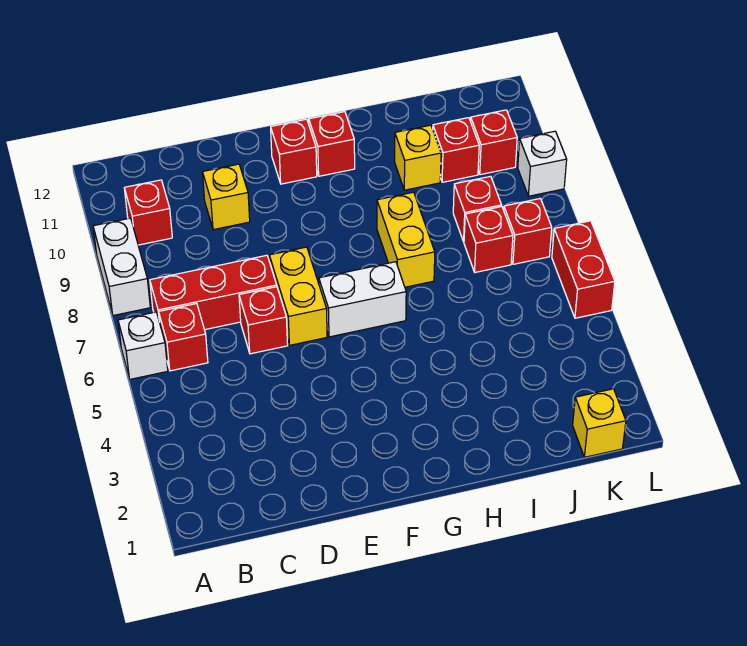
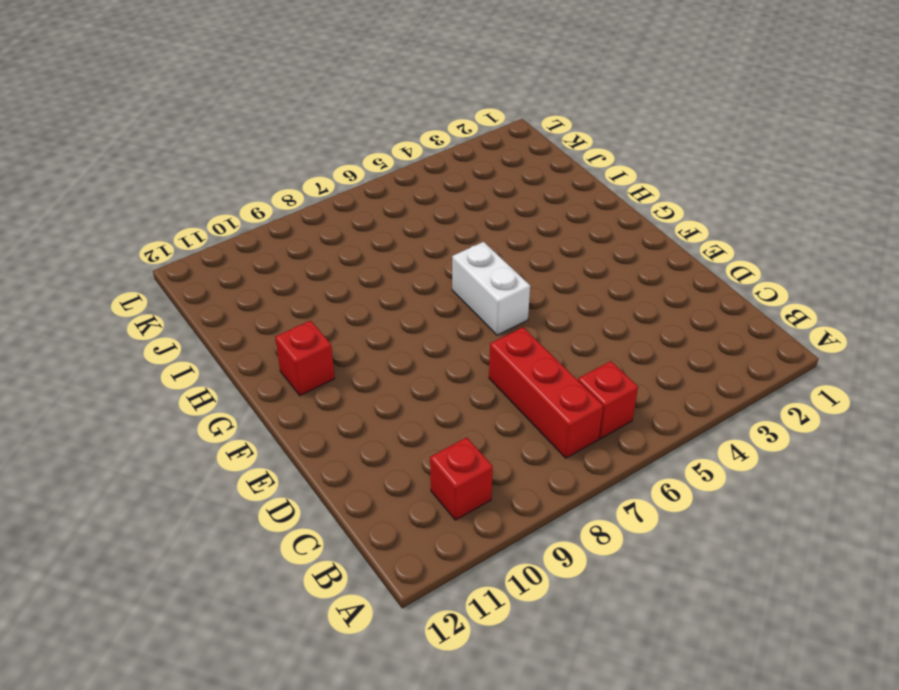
none -> white brick A6 level 1
none -> white brick A8:A9 level 1
none -> red brick D6 level 1

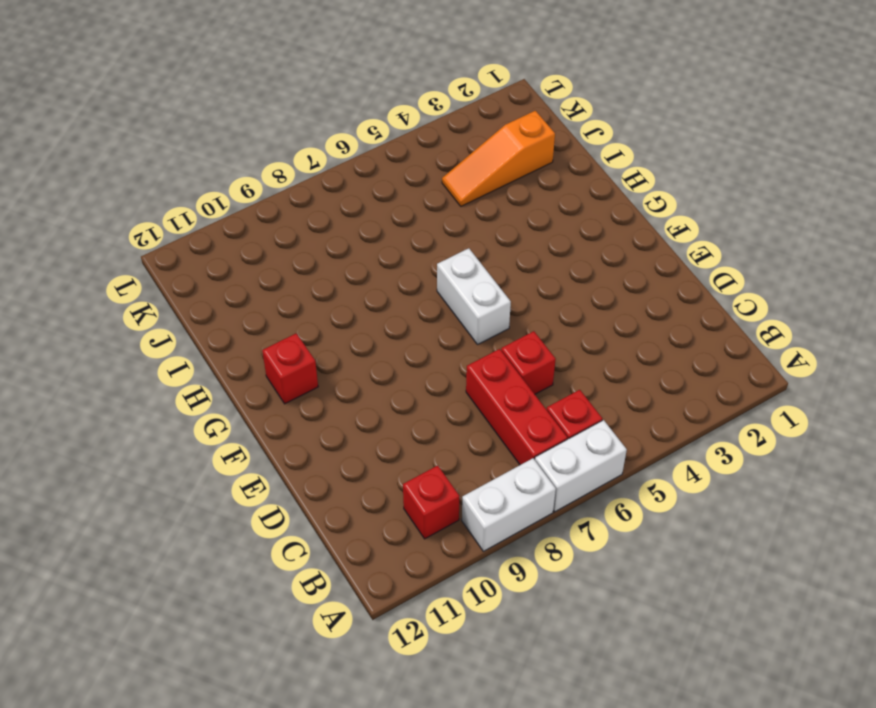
white brick A6:A7 level 1 -> white brick A6 level 1
orange slope J2:J4 level 1 top 2 -> none
none -> yellow brick D10 level 1
none -> yellow brick E6:E7 level 1
none -> red brick F11 level 1

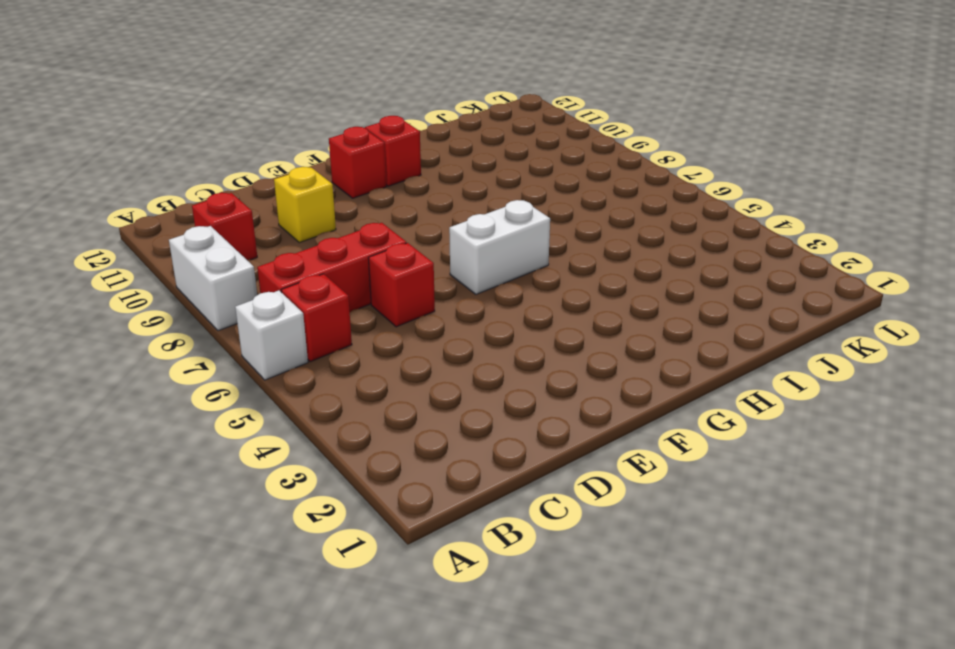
none -> yellow brick E6:E7 level 1
none -> yellow brick H7:H8 level 1
none -> yellow brick I10 level 1

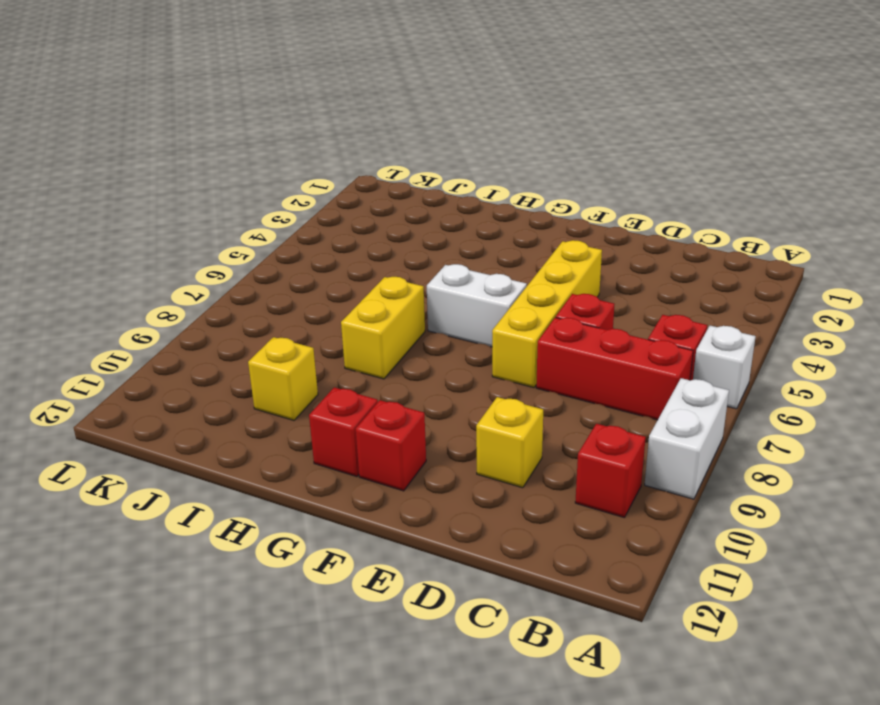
yellow brick E4:E7 level 1 -> yellow brick E6:E7 level 1
none -> red brick J7 level 1
none -> red brick J8 level 1
none -> red brick J10 level 1

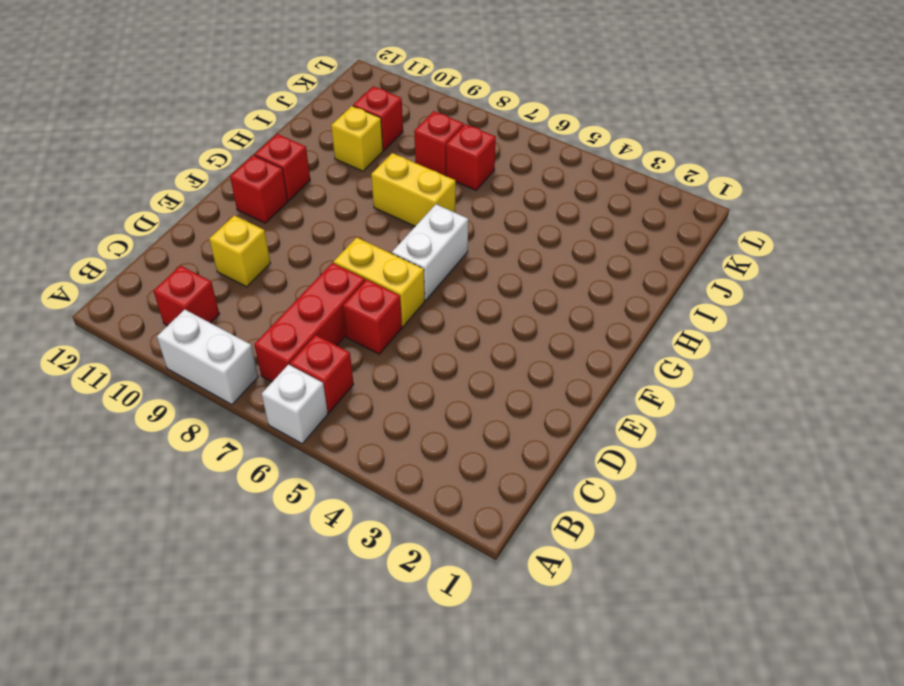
none -> yellow brick K1 level 1
none -> red brick K7 level 1
none -> red brick K10 level 1

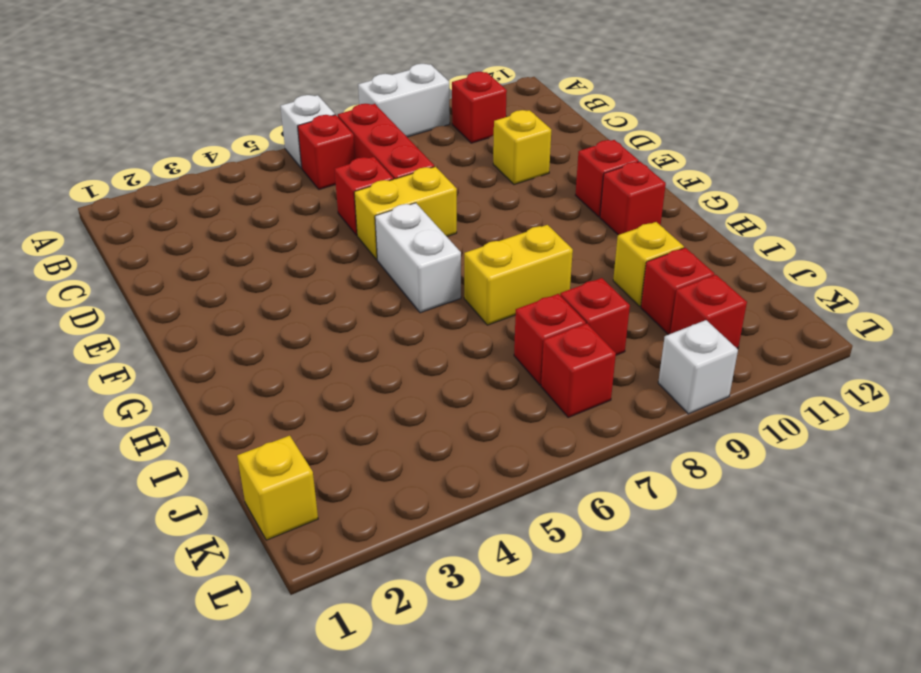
none -> red brick L5:L6 level 1

